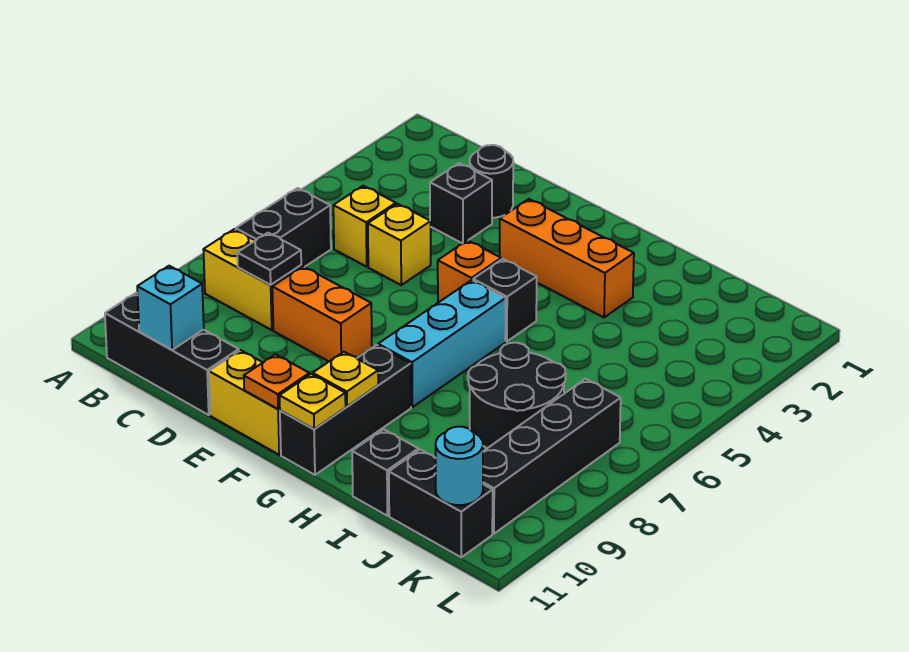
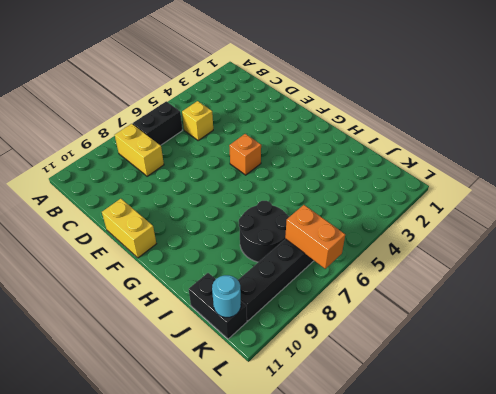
orange brick K7:L7 level 2 -> orange brick D8:E8 level 1
none -> black brick B11:D11 level 1
none -> black round brick D2 level 1
none -> black brick D3 level 1

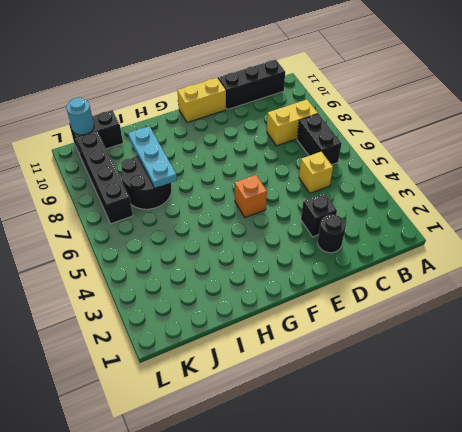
cyan plate I7:I9 level 2 -> none
none -> yellow brick D5 level 1
none -> orange brick D8:E8 level 1
none -> orange brick F3:H3 level 1

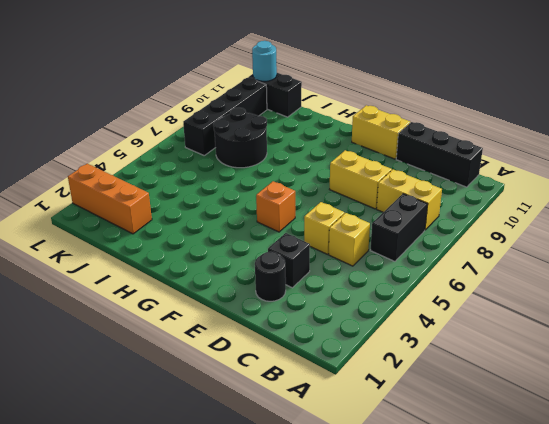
yellow brick D8:E8 level 1 -> orange brick D8:E8 level 1
orange brick J2:L2 level 1 -> orange brick F3:H3 level 1
none -> black brick G5 level 1
none -> cyan brick G6:G8 level 1
none -> black brick G9:G11 level 1

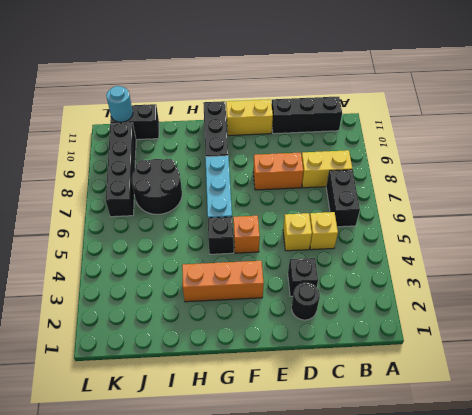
none -> black brick I11 level 1
none -> black plate C8 level 2
none -> cyan brick C11 level 2

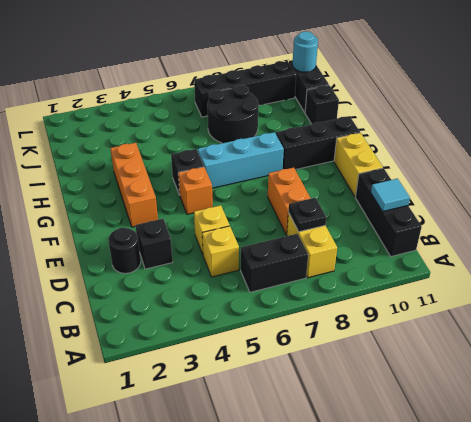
cyan tile C11 level 2 -> cyan brick C11 level 2
none -> orange plate F11 level 2
none -> yellow plate G10 level 2
none -> yellow plate G11 level 2

